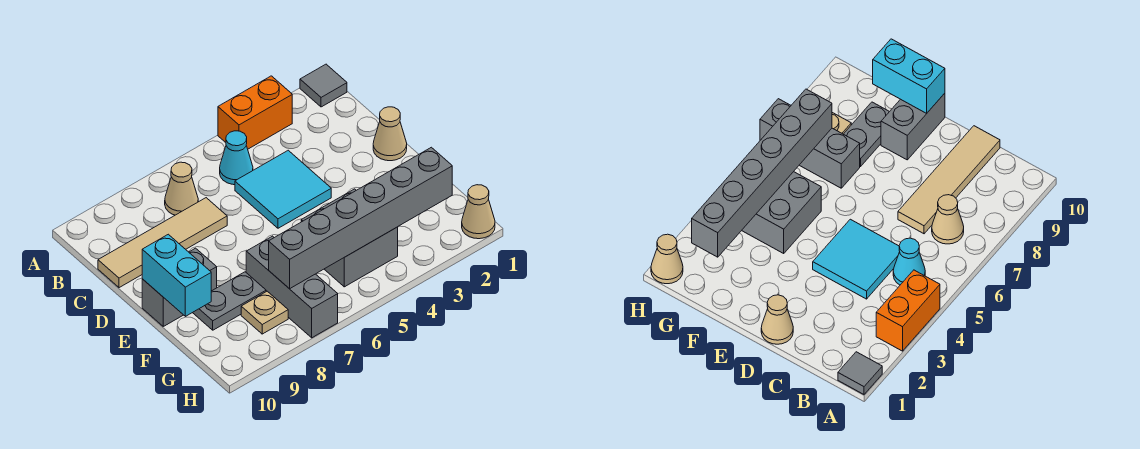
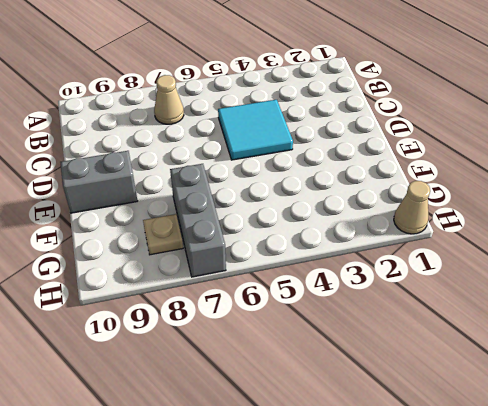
none -> grey tile A1 level 1
none -> orange brick A3:A4 level 1
none -> cyan cone B5 level 1

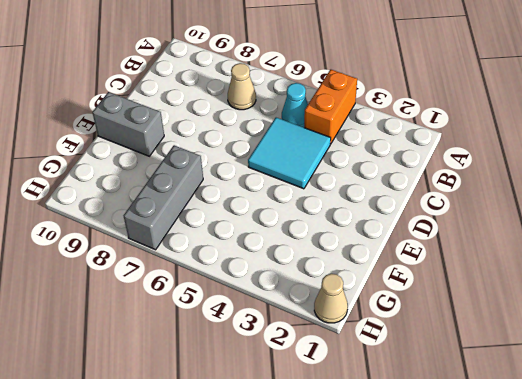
orange brick A4:B4 level 1 -> orange brick A3:A4 level 1
none -> grey tile A1 level 1
none -> tan tile C7:C10 level 1
none -> tan cone D1 level 1

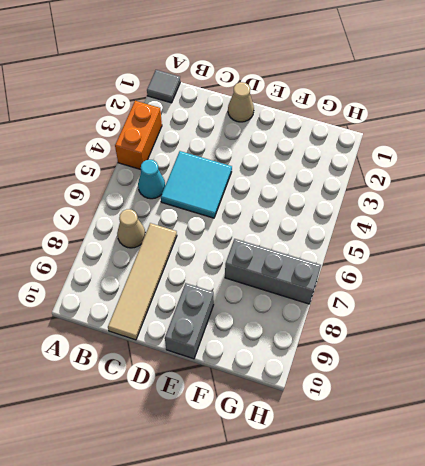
none -> grey brick F4:G5 level 1
none -> grey plate F8:F9 level 1
none -> tan plate G8 level 1

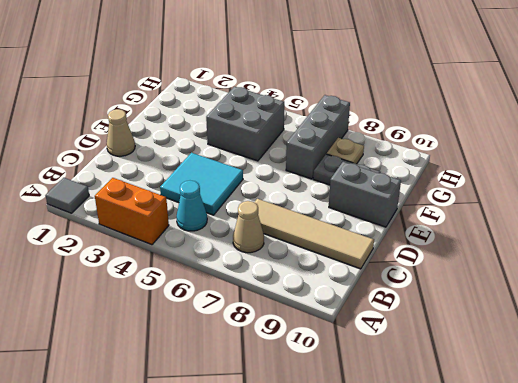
none -> tan cone H1 level 1
none -> cyan brick E10:F10 level 2
none -> grey brick G2:G7 level 2

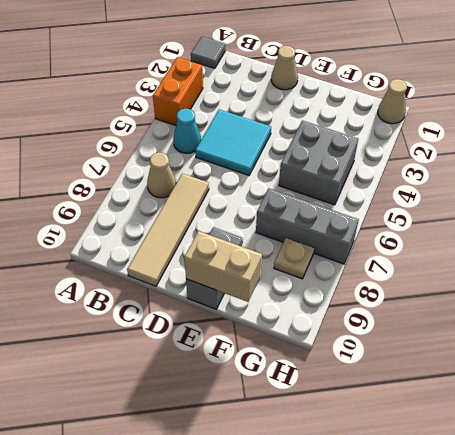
tan brick E10:F10 level 2 -> cyan brick E10:F10 level 2
none -> grey plate F8:F9 level 1
none -> grey brick G2:G7 level 2

